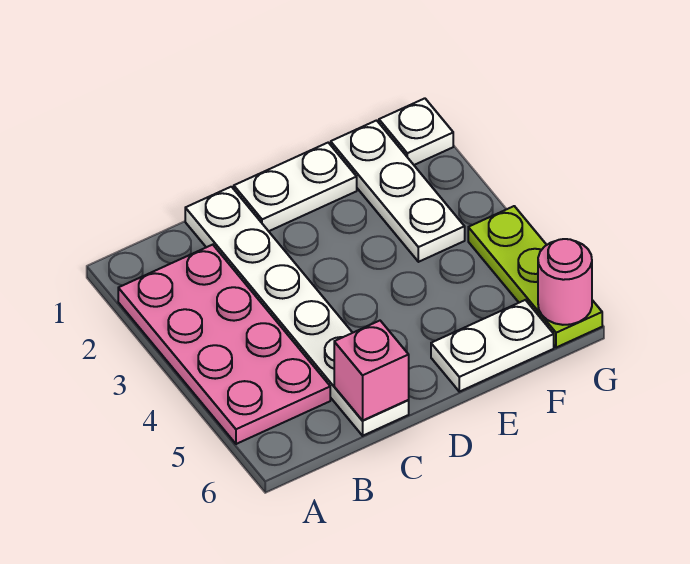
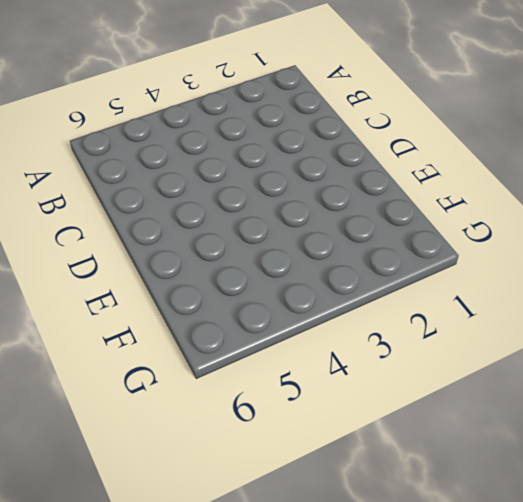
none -> pink plate A2:B5 level 1
none -> white plate C1:C6 level 1

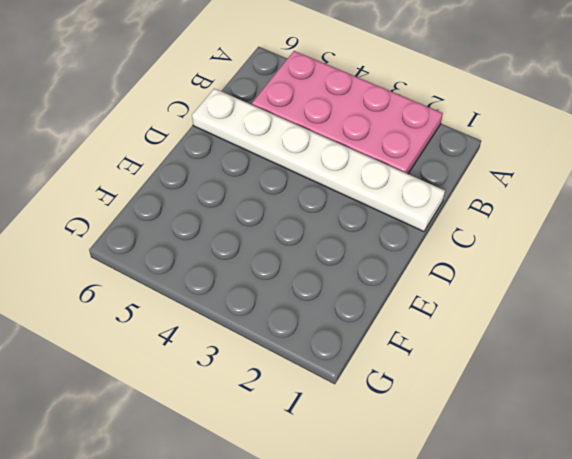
none -> white plate D1:E1 level 1
none -> white plate E6:F6 level 1

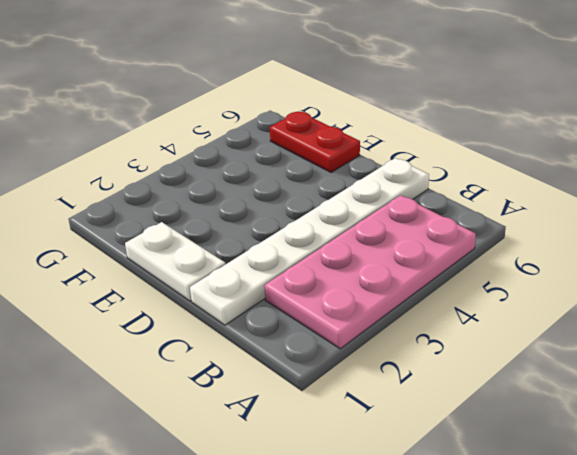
red plate E6:F6 level 1 -> white plate E6:F6 level 1
none -> white plate F1:F3 level 1
none -> white plate G1 level 1

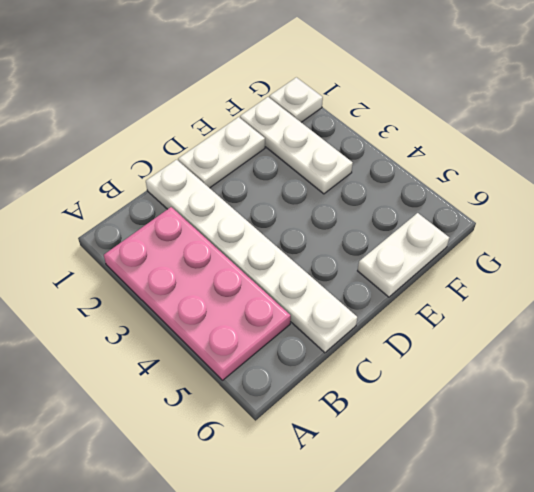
none -> lime plate G4:G6 level 1
none -> pink brick C6 level 2

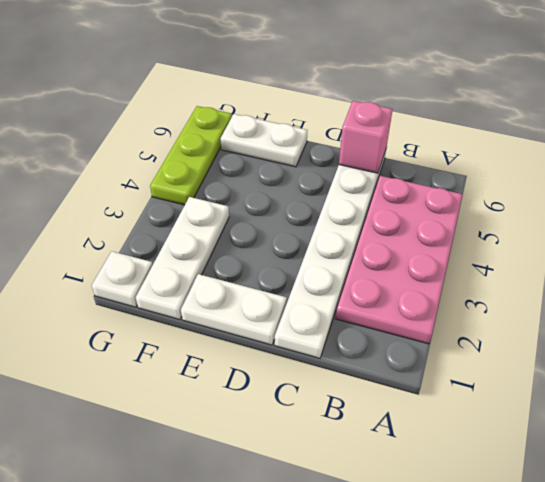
none -> pink round brick G6 level 2

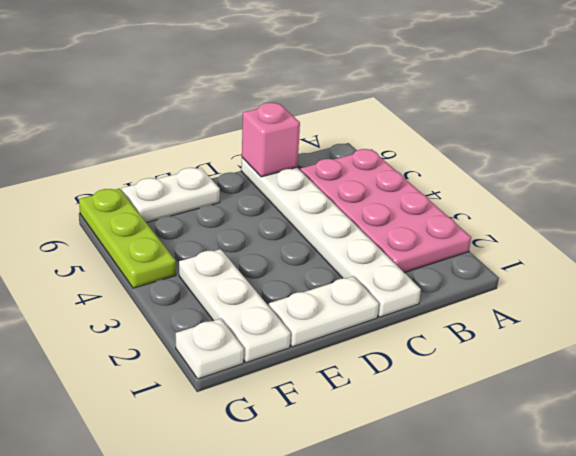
none -> pink round brick G6 level 2

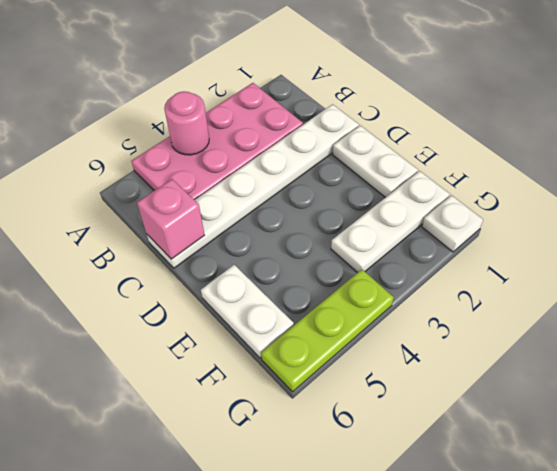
pink round brick A4 level 2 -> pink round brick G6 level 2

